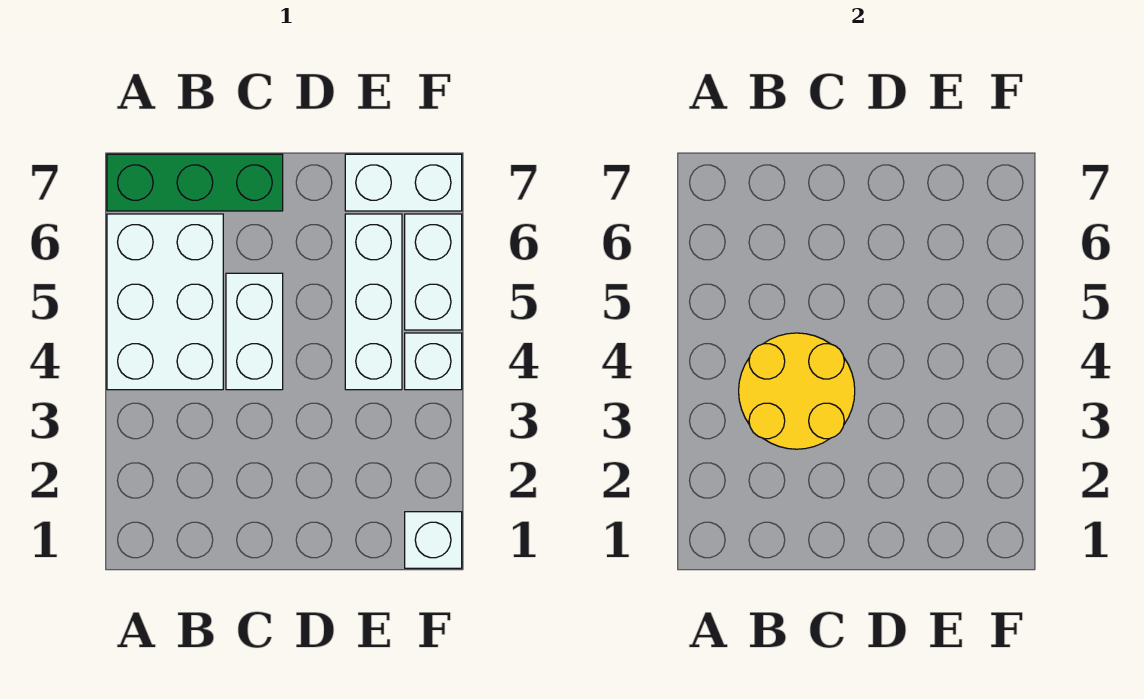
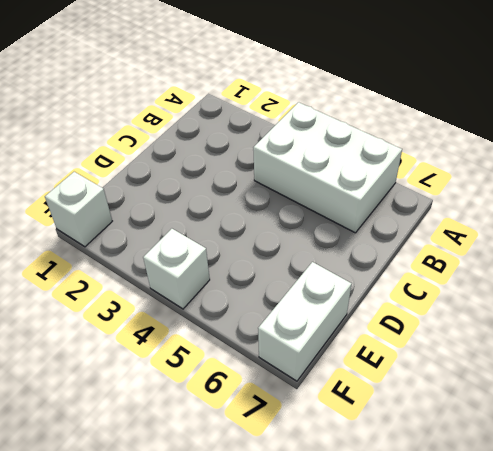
none -> green brick A7:C7 level 1
none -> white brick C4:C5 level 1

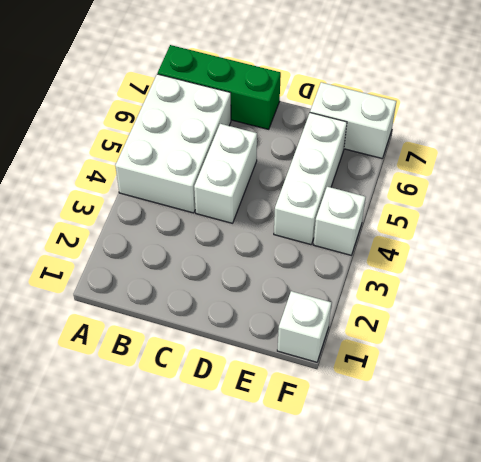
none -> white brick F5:F6 level 1
none -> yellow round brick B3:C4 level 2

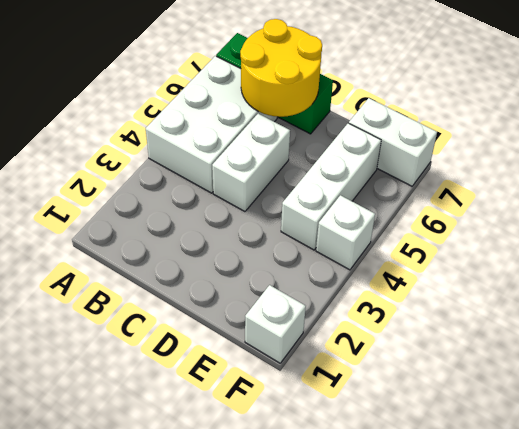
yellow round brick B6:C7 level 2 -> yellow round brick B3:C4 level 2
none -> white brick F5:F6 level 1

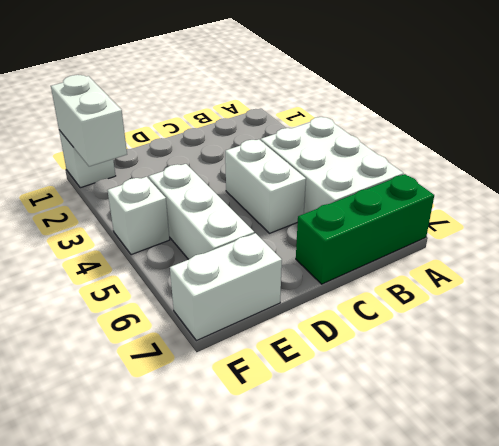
white brick F1:F2 level 2 -> white brick F5:F6 level 1
none -> yellow round brick B3:C4 level 2

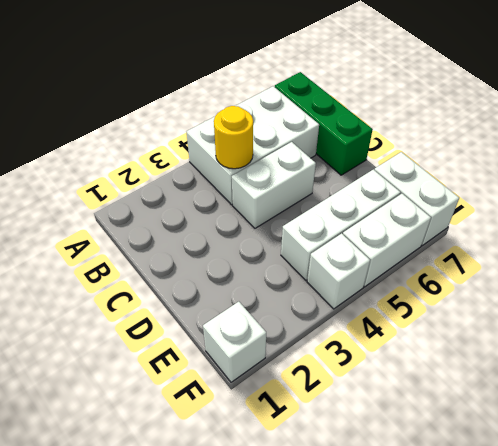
yellow round brick B4 level 2 -> yellow round brick B3:C4 level 2

